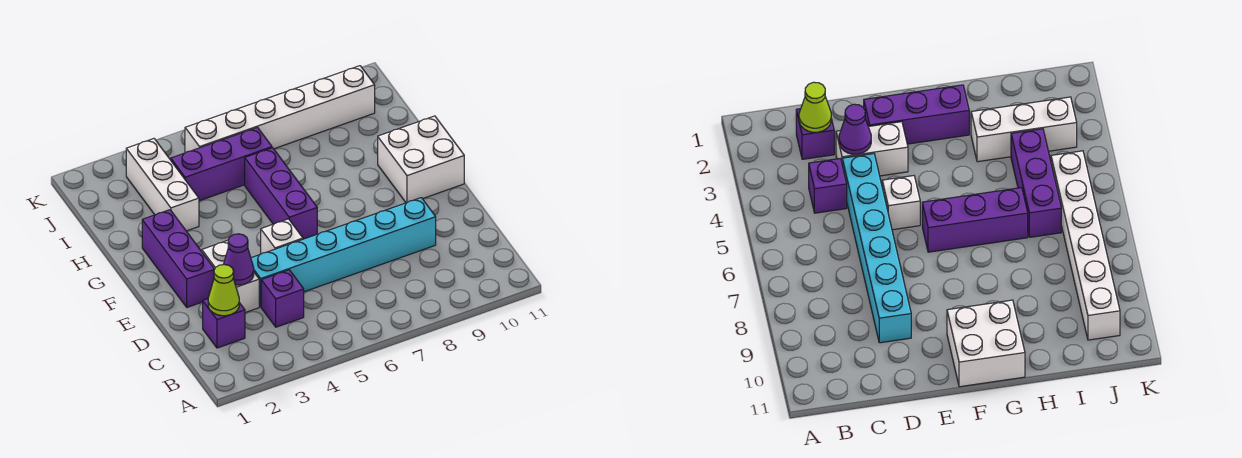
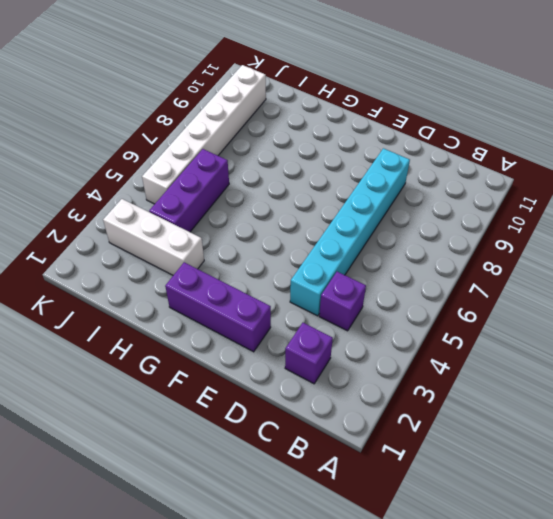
none -> white brick D3:E3 level 1
none -> white brick E5 level 1
none -> purple brick F6:H6 level 1

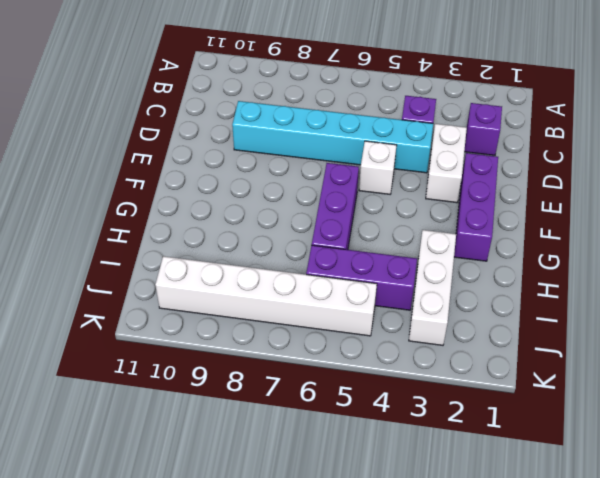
none -> white brick F10:G11 level 1
none -> lime cone C2 level 2
none -> purple cone D3 level 2

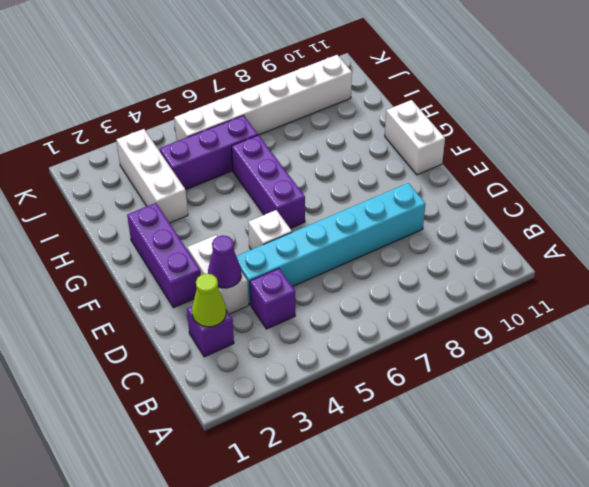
white brick F11:G11 level 1 -> white brick F10:G11 level 1

